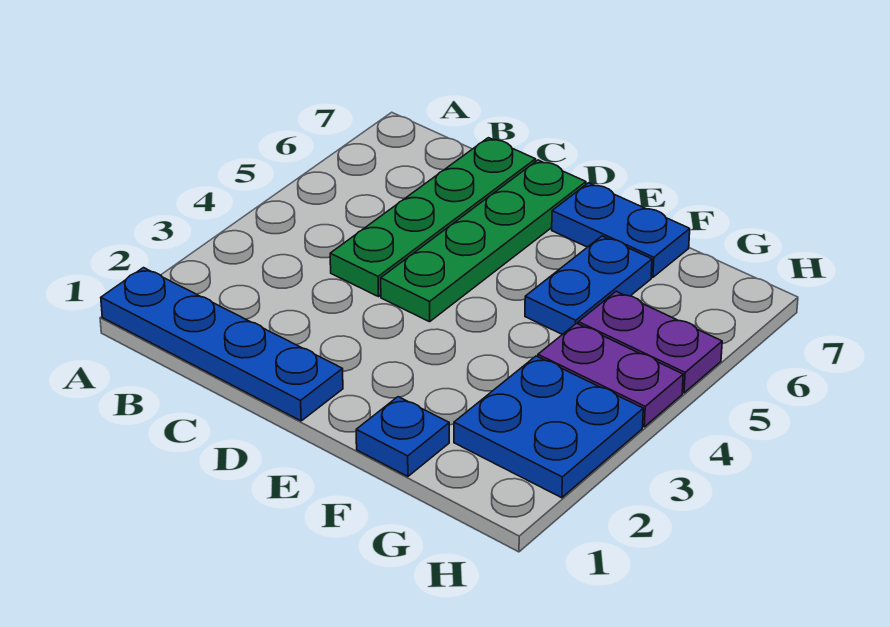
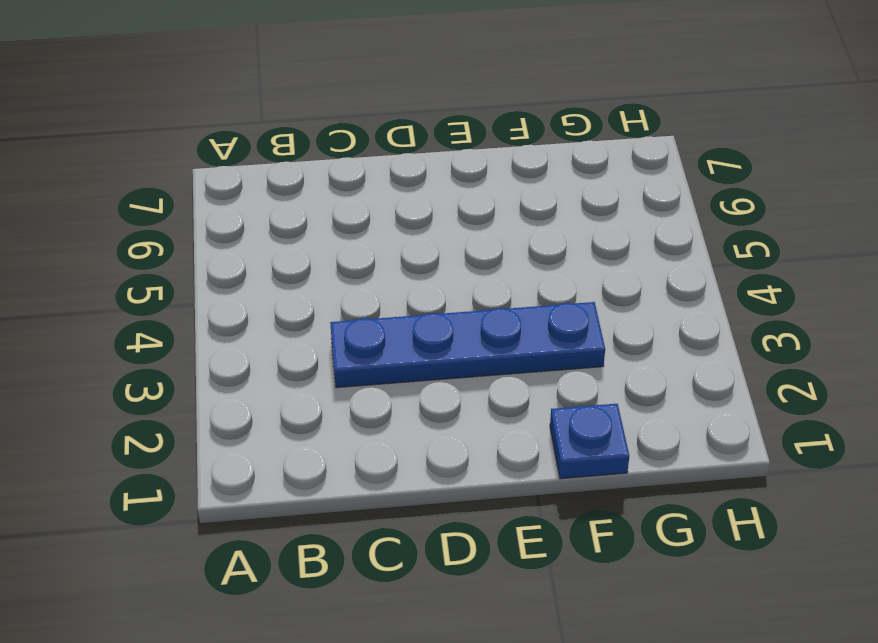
blue plate C3:F3 level 1 -> blue plate A1:D1 level 1
none -> green plate C4:C7 level 1
none -> green plate D4:D7 level 1

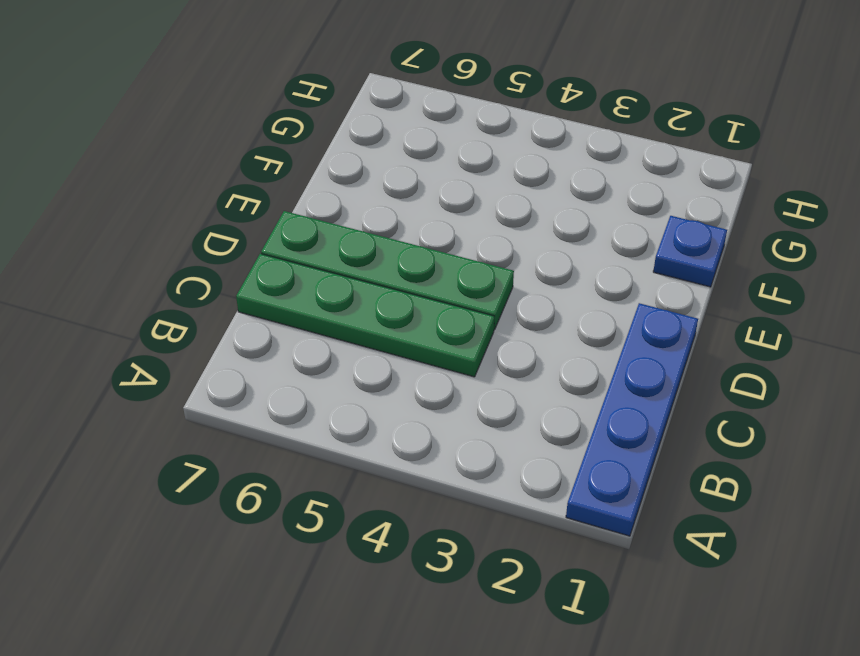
none -> blue plate E7:F7 level 1
none -> blue plate F5:F6 level 1

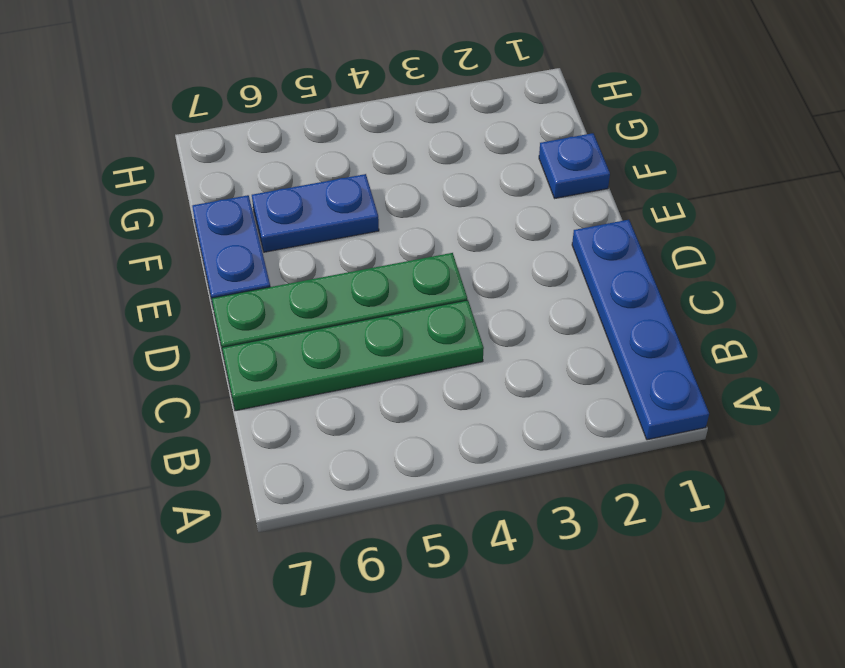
none -> blue plate G2:H3 level 1
none -> purple plate G4:H4 level 1

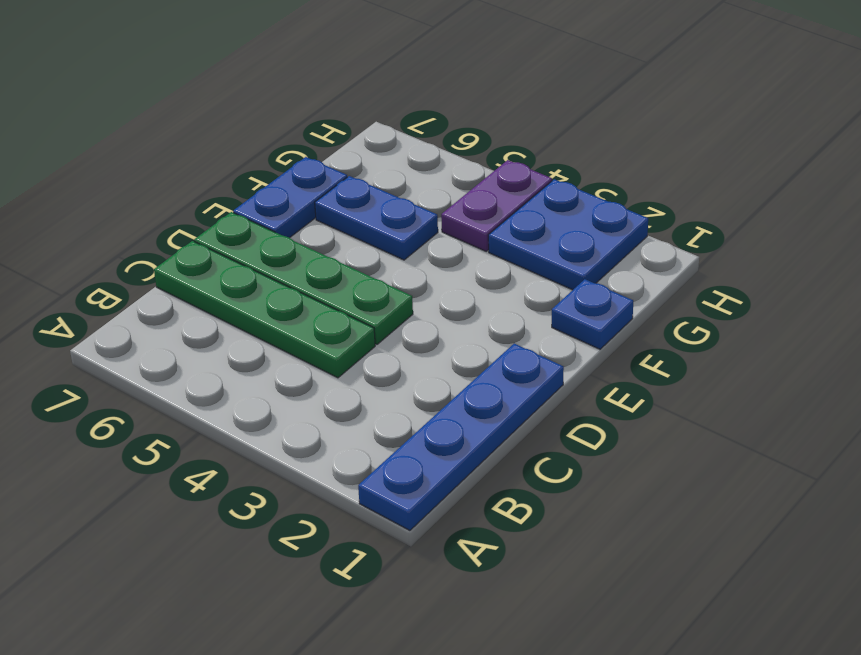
none -> purple plate G5:H5 level 1

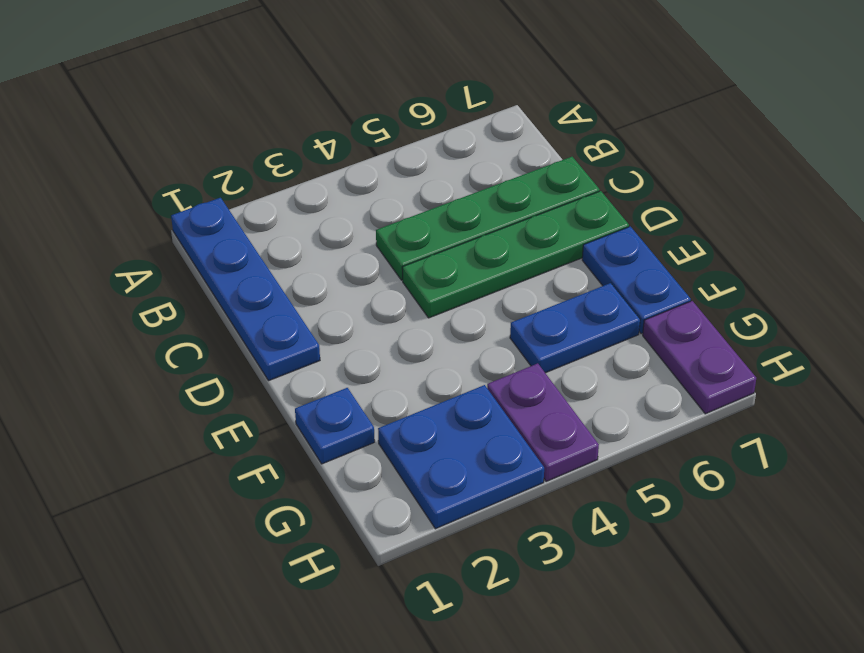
purple plate G7:H7 level 1 -> purple plate G5:H5 level 1

